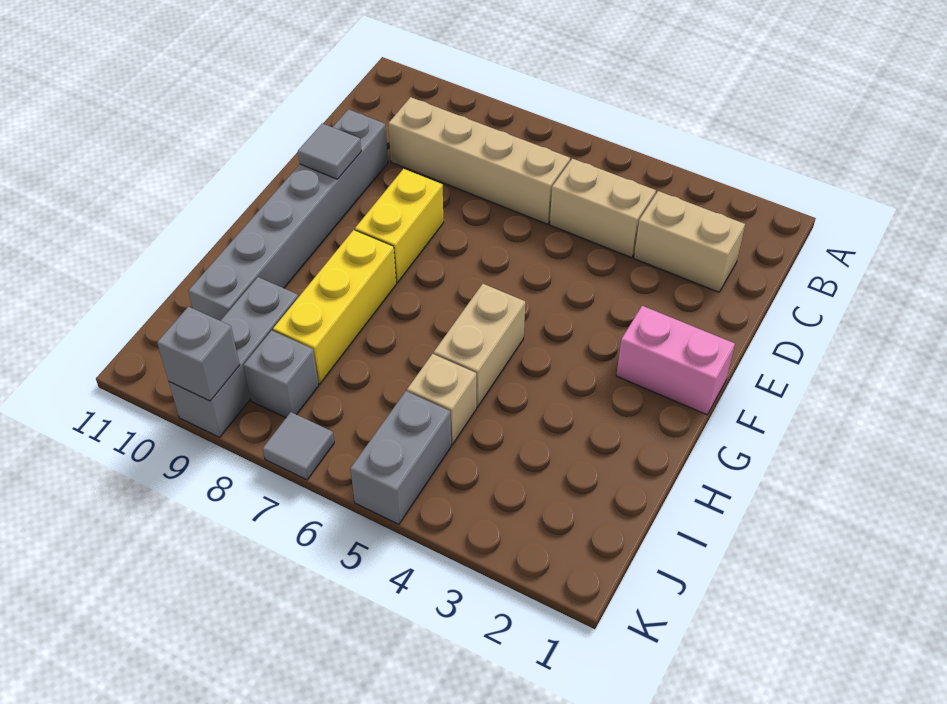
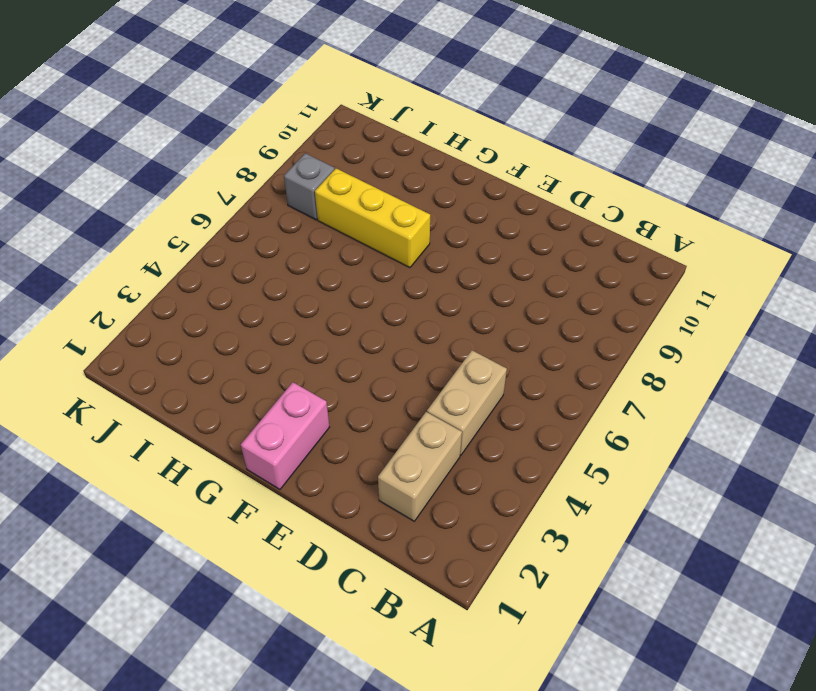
none -> tan brick C6:C9 level 1
none -> grey brick D10:I10 level 1
none -> yellow brick E8:F8 level 1

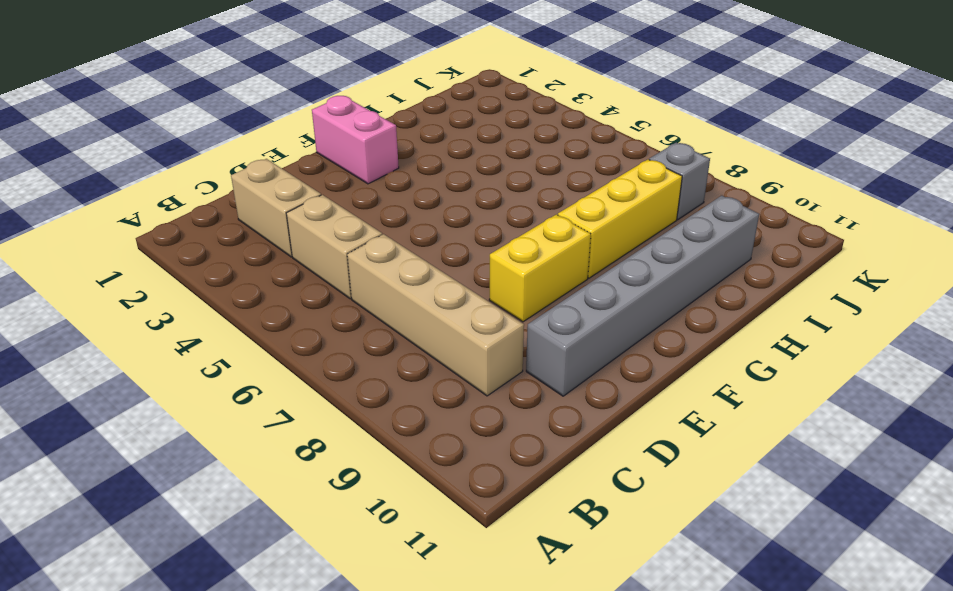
none -> tan brick G5:H5 level 1
none -> tan brick I5 level 1
none -> grey brick I9:K9 level 1

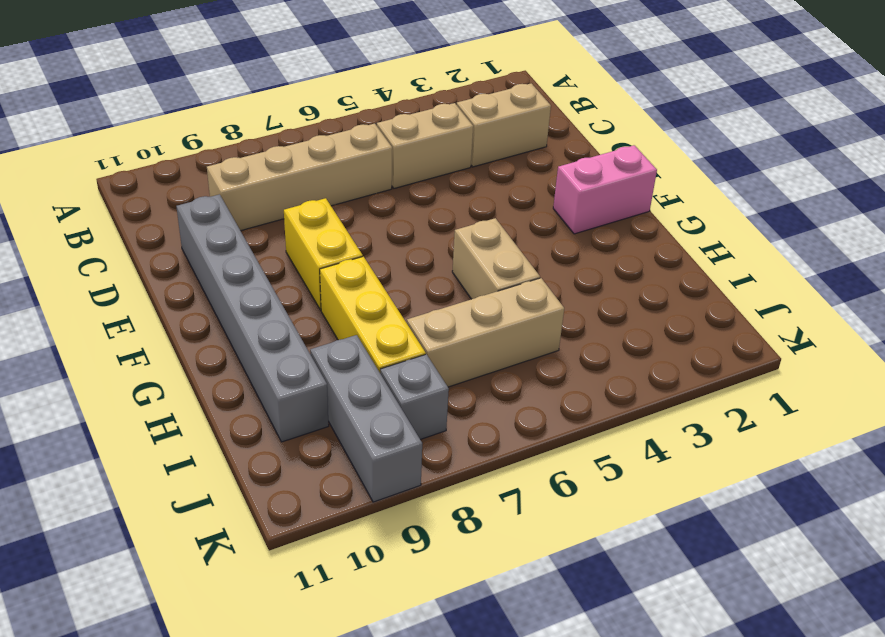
tan brick I5:I7 level 1 -> tan brick I5 level 1
none -> grey brick J5:K5 level 1
none -> grey tile K7 level 1
none -> grey tile E10 level 2

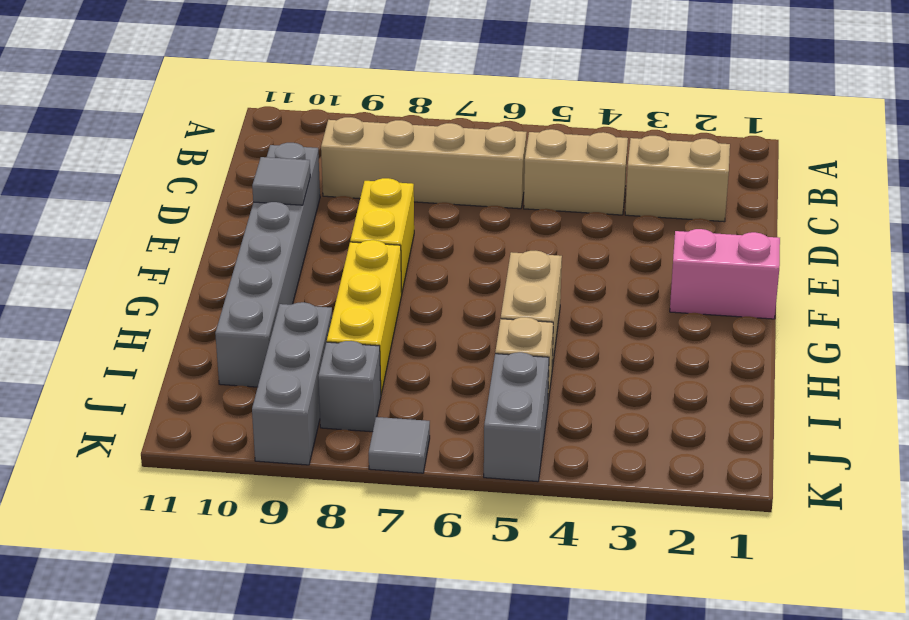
none -> grey brick K9 level 2

